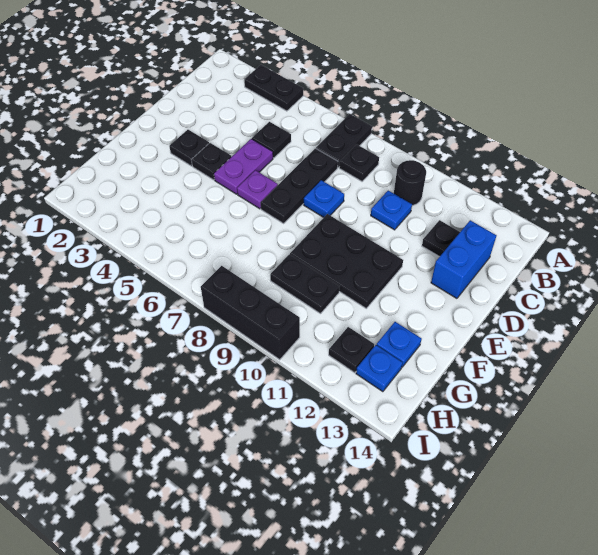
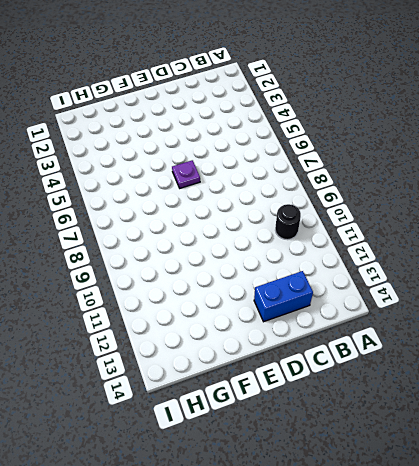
none -> black plate A3:A4 level 1
none -> black plate A7:B7 level 1
none -> black plate B8 level 1

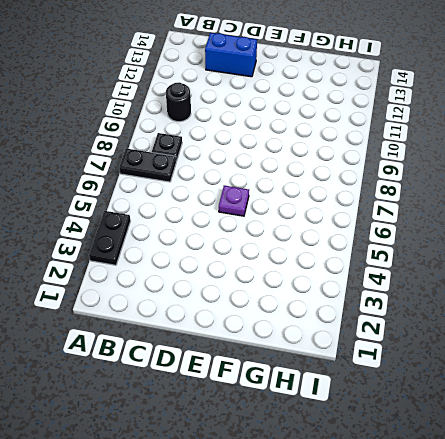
none -> black plate C5 level 1
none -> black plate C7:E7 level 1
none -> blue plate C10 level 1

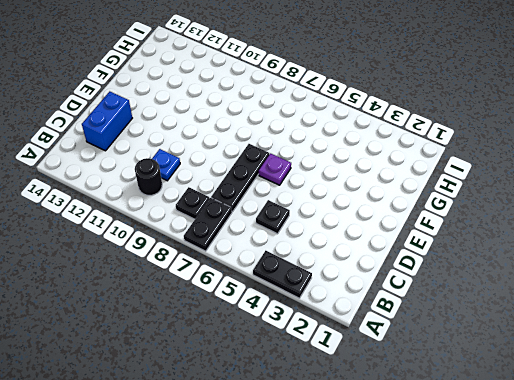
none -> black plate C12 level 1
none -> purple plate D5:E5 level 1
none -> blue plate D8 level 1

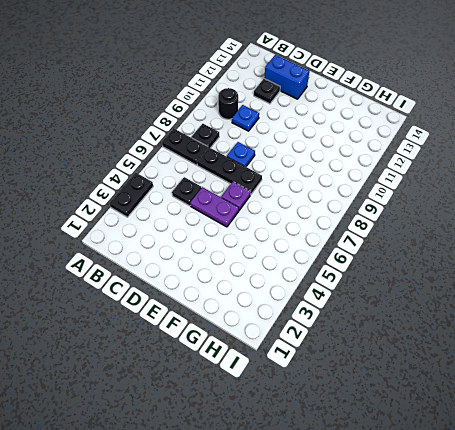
none -> black plate E3 level 1
none -> black plate E4 level 1
none -> black plate E9:F11 level 1

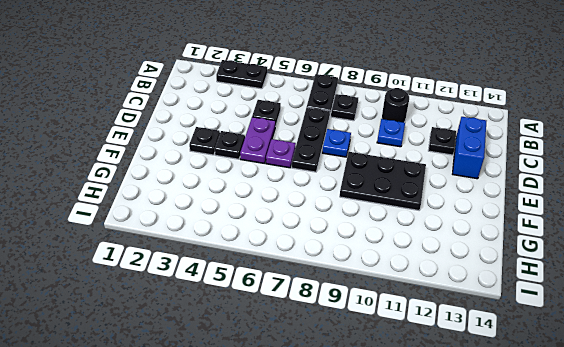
none -> black plate G9:G10 level 1
none -> blue plate G13 level 1
none -> black plate H12 level 1

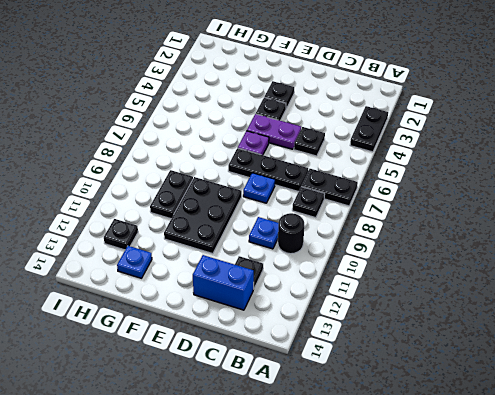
none -> blue plate H13 level 1
none -> black brick I8:I10 level 1

